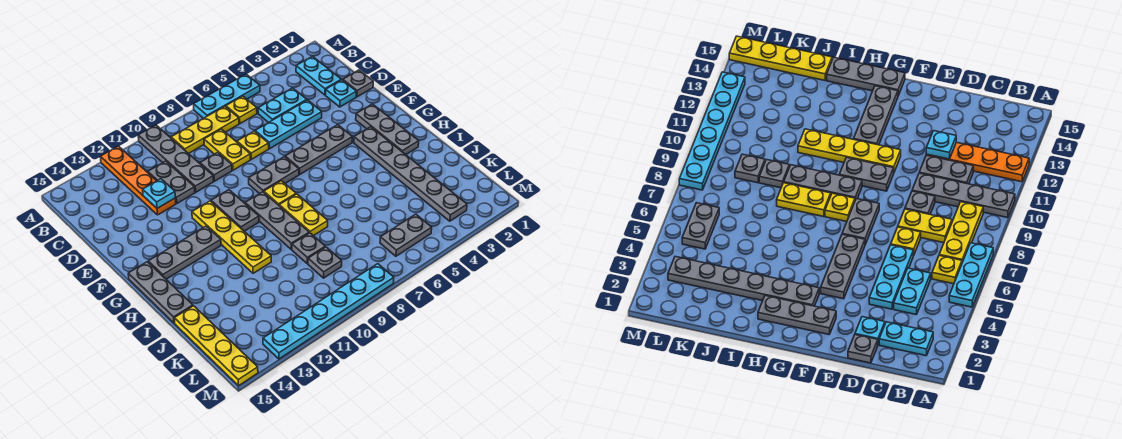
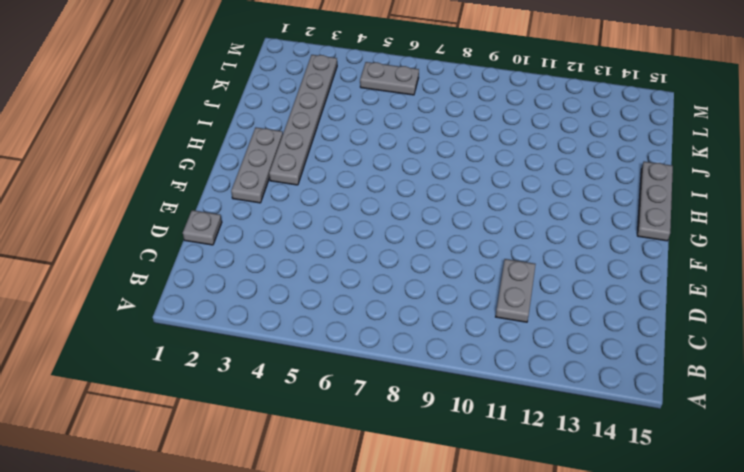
none -> cyan plate A5:A7 level 1
none -> grey plate A10:D10 level 1
none -> orange plate A12:D12 level 1
none -> cyan plate B2:C2 level 1

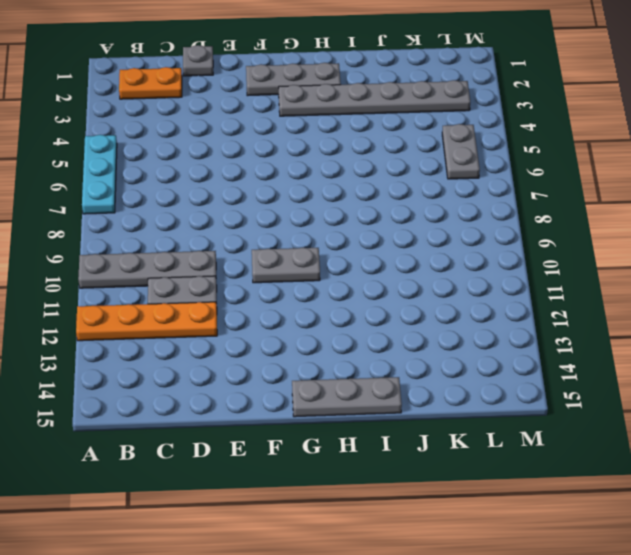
orange plate B2:C2 level 1 -> cyan plate B2:C2 level 1
none -> yellow plate B6 level 1
none -> yellow plate B7:B9 level 1
none -> cyan plate C4:C5 level 1
none -> yellow plate C8:D8 level 1

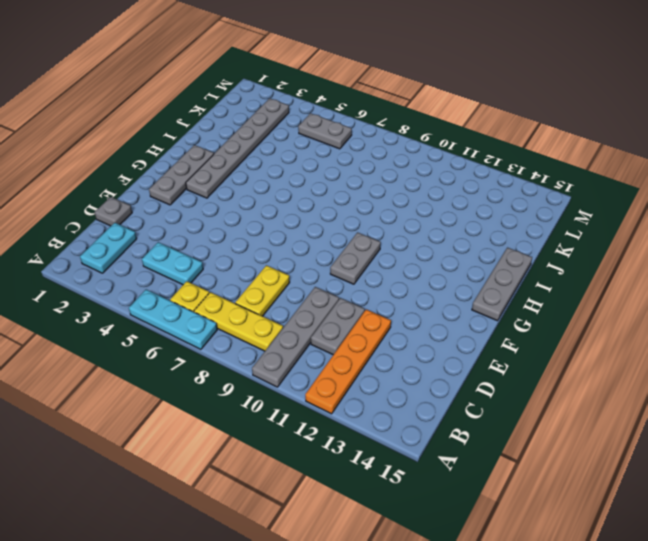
none -> cyan plate D2 level 1
none -> cyan plate D4:D6 level 1
none -> yellow plate D7 level 1
none -> grey plate D9 level 1

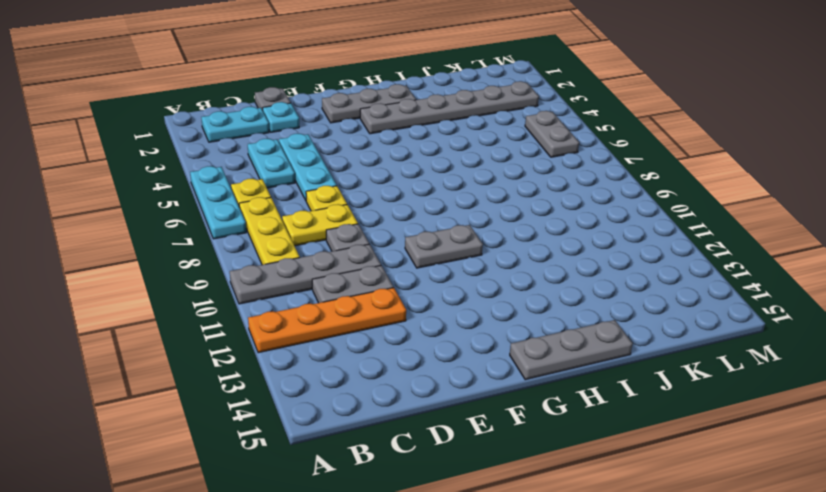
none -> grey plate F4:F6 level 1
none -> grey plate F7:F8 level 1
none -> yellow plate F11:I11 level 1
none -> yellow plate G8 level 1

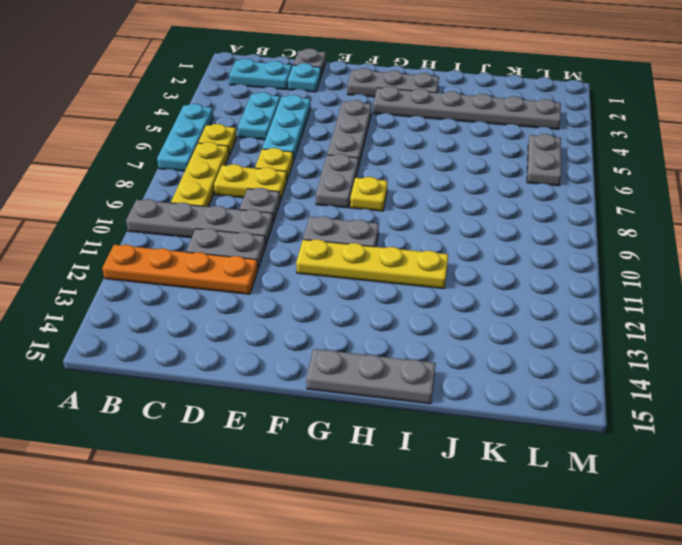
none -> grey plate G9:I9 level 1
none -> grey plate G12:G14 level 1
none -> yellow plate H8:I8 level 1
none -> grey plate J9 level 1

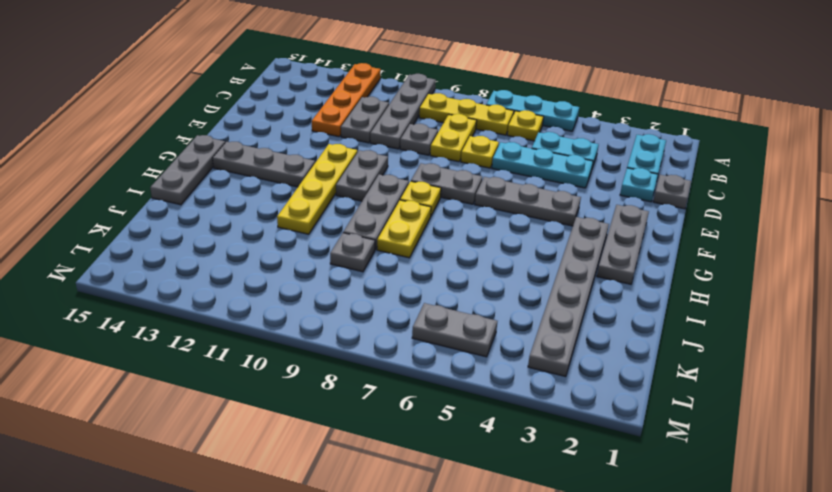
none -> yellow plate J15:M15 level 1
none -> grey plate K9 level 1
none -> cyan plate M8:M13 level 1
none -> cyan plate D12 level 2

